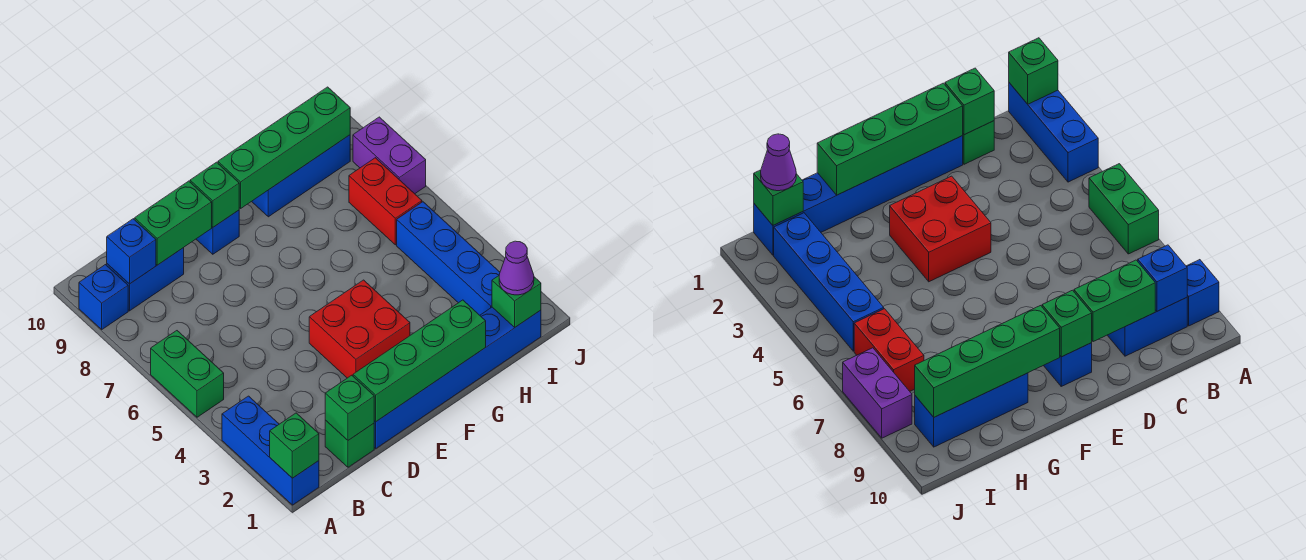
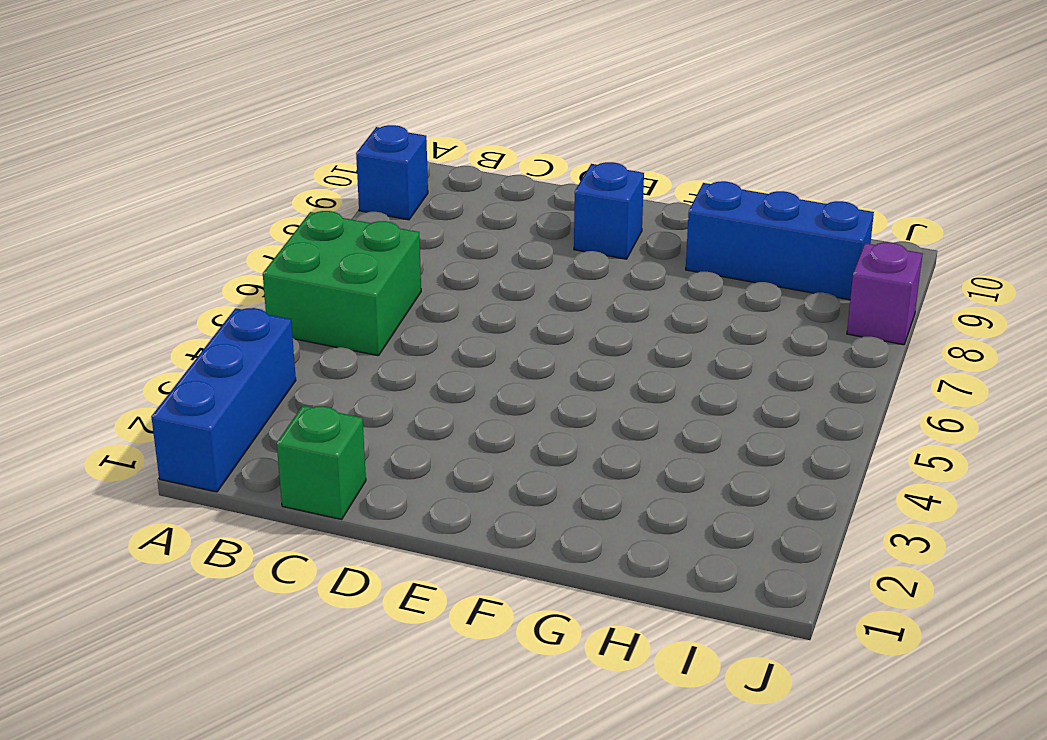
green brick A5:B6 level 1 -> green brick A5:A6 level 1
purple brick J8 level 1 -> purple brick J7:J8 level 1
none -> blue brick B9:C9 level 1
none -> blue brick D1:I1 level 1
none -> red brick E3:F4 level 1

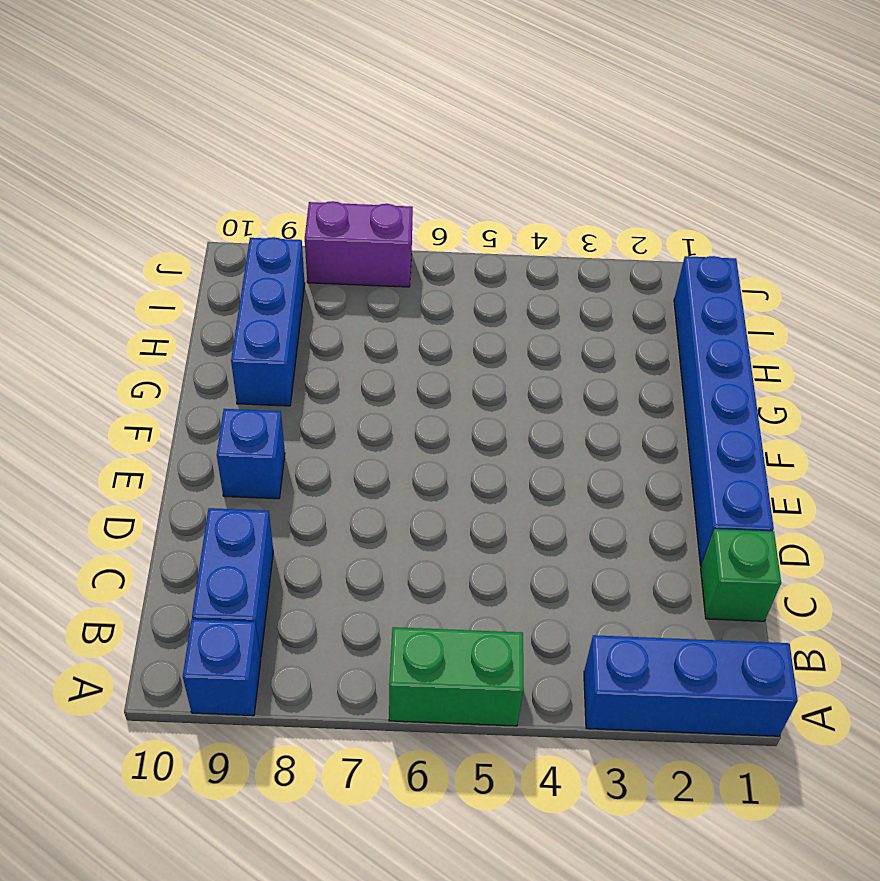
none -> red brick E3:F4 level 1
none -> blue brick I2:I5 level 1
none -> red brick I6:I7 level 1

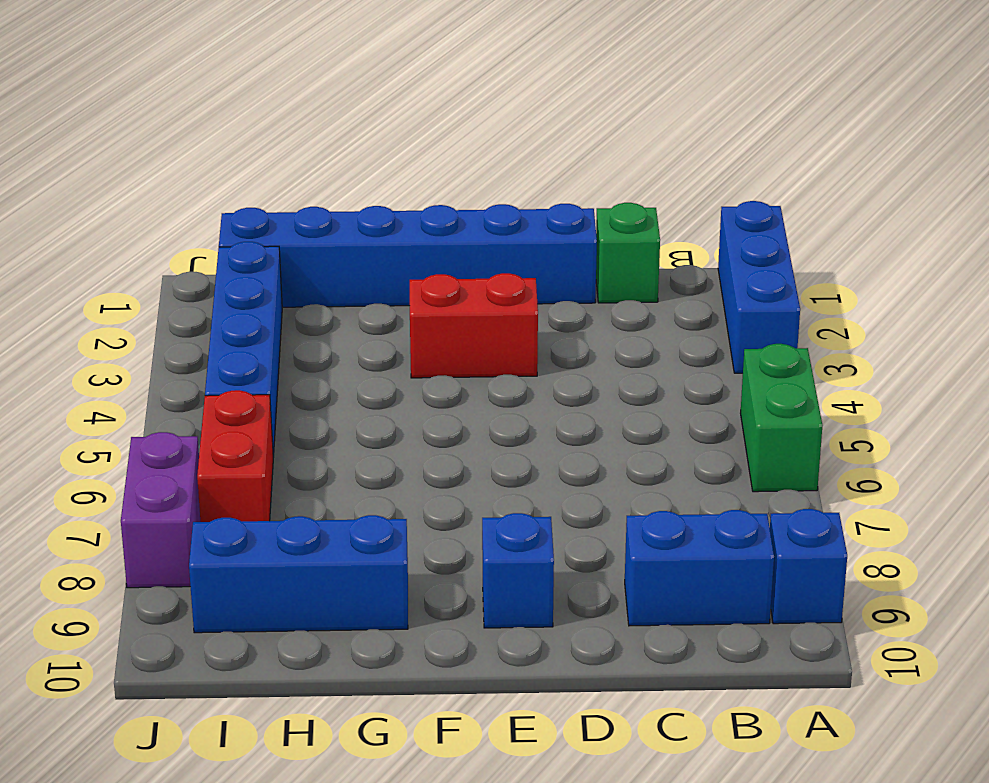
red brick E3:F3 level 1 -> red brick E3:F4 level 1
none -> green brick A1 level 2
none -> blue brick B9 level 2
none -> green brick C1 level 2

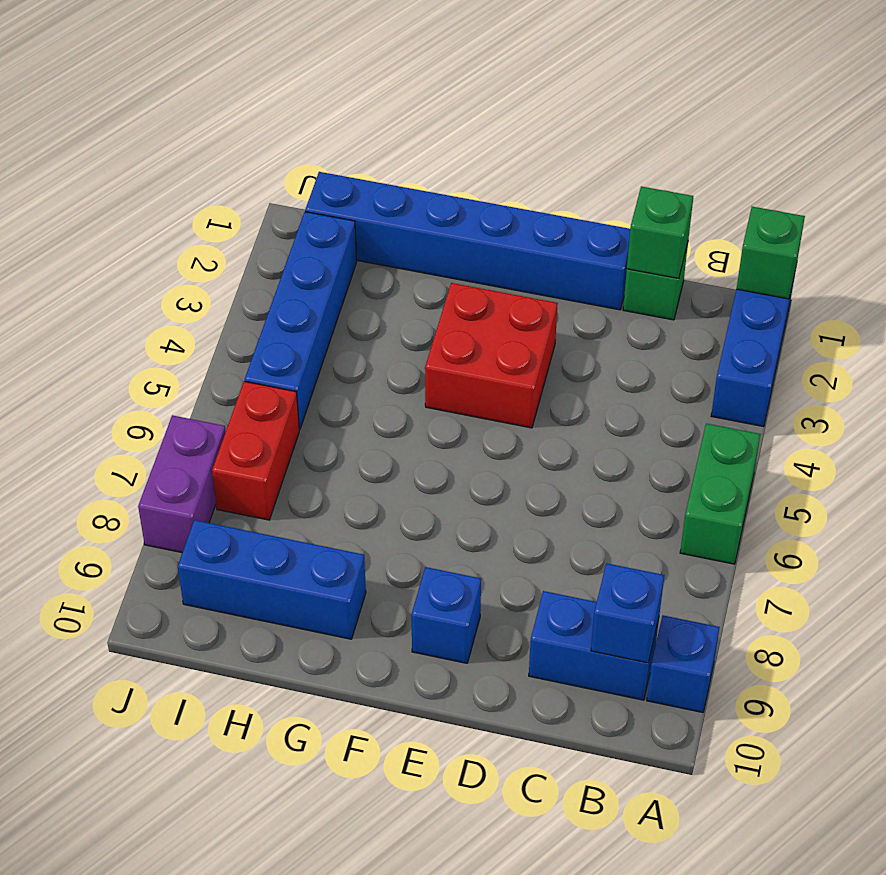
none -> green brick C9:D9 level 2
none -> green brick D1:G1 level 2
none -> green brick E9 level 2

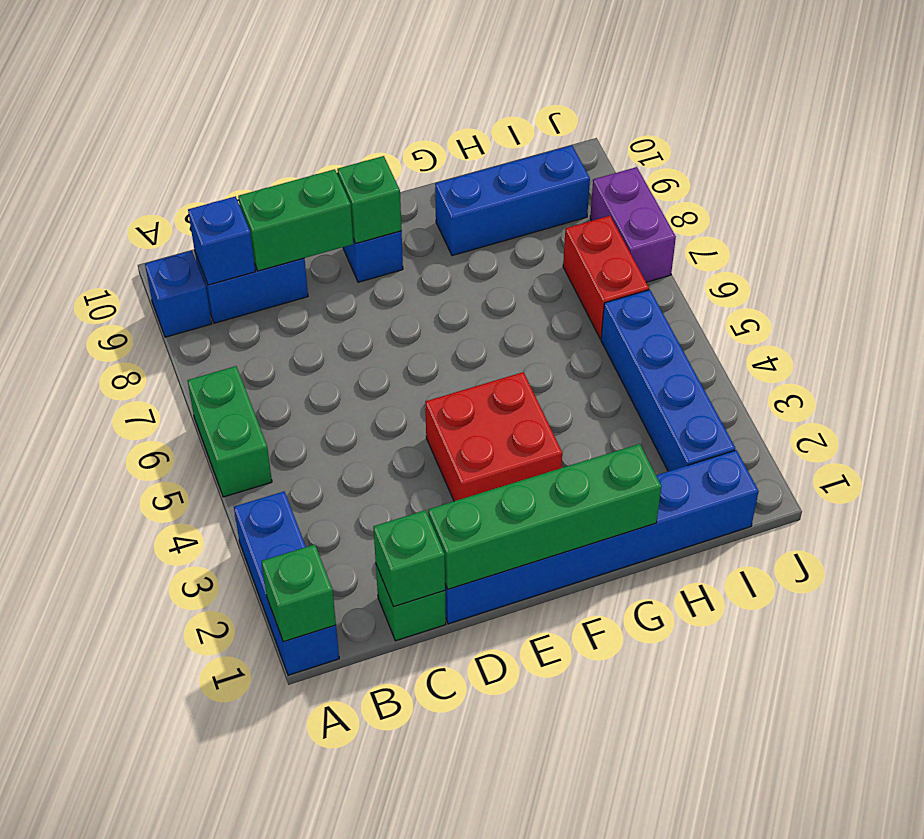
none -> green brick F9:I9 level 2
none -> green brick I1 level 2
none -> purple cone I1 level 3

